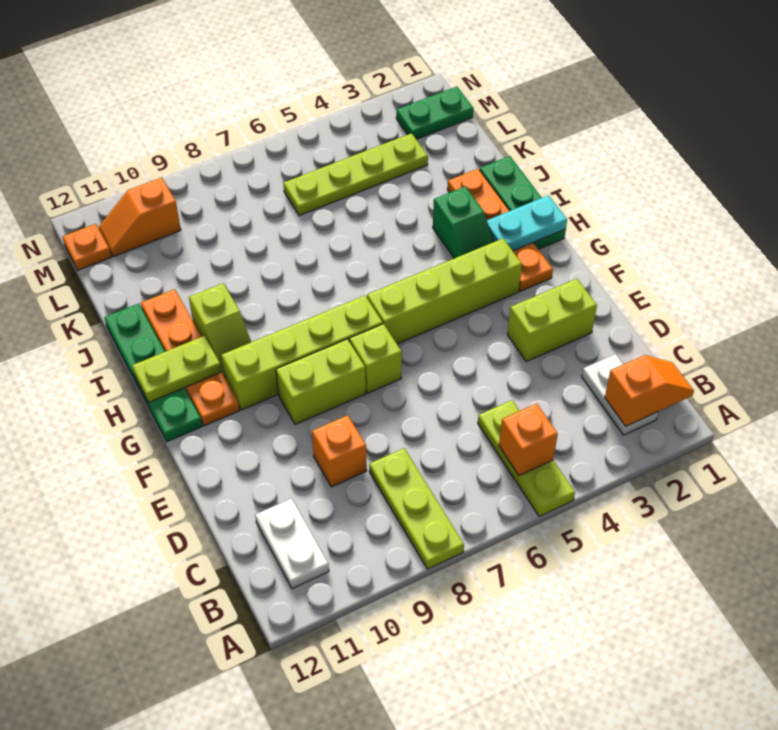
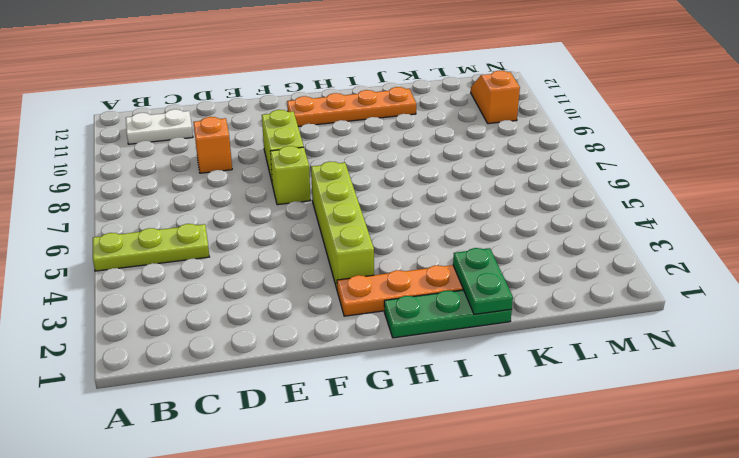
green plate J1:J2 level 2 -> green plate M1:M2 level 1
none -> lime plate A8:C8 level 1
none -> white plate B2:C2 level 1
none -> lime brick E2:E3 level 1

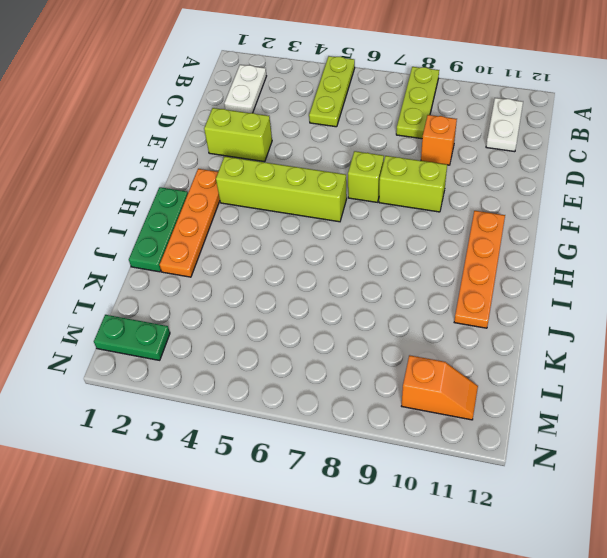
none -> lime brick G7:G10 level 1
none -> green plate G12:J12 level 1
none -> green slope H3:I3 level 1 top I

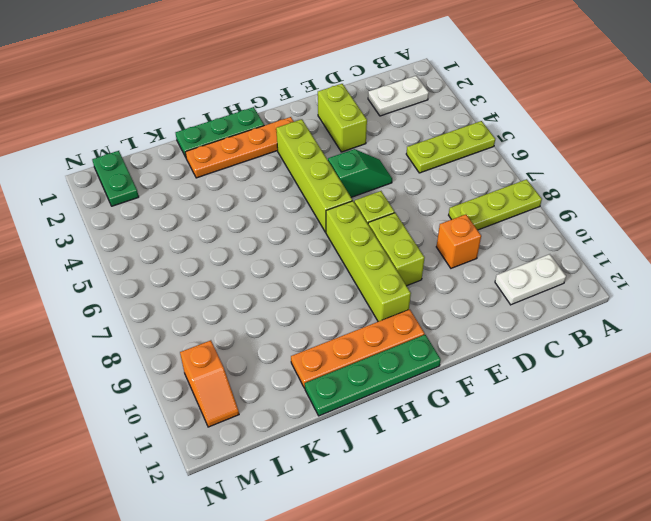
green slope E5:F5 level 1 top F -> green slope H3:I3 level 1 top I
none -> lime slope H10:I10 level 1 top I
none -> lime plate L3:L6 level 1
none -> orange plate M12 level 1

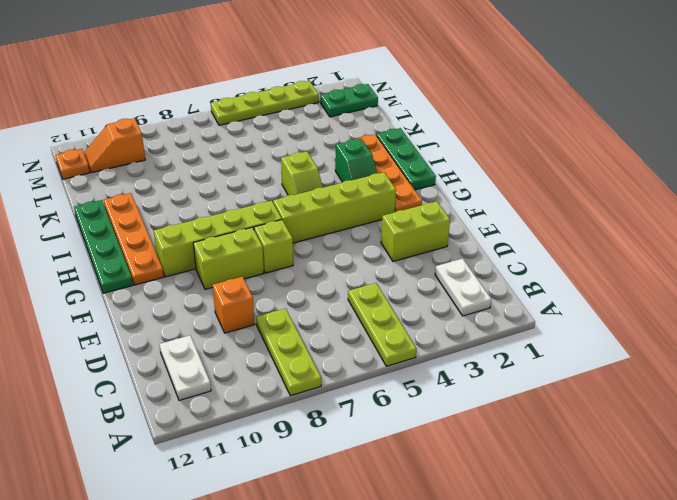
lime slope H5:I5 level 1 top I -> lime slope H10:I10 level 1 top I
lime plate N3:N6 level 1 -> lime plate L3:L6 level 1
none -> orange slope B1:B2 level 2 top 2
none -> orange brick B5 level 2
none -> cyan plate H1:H2 level 2

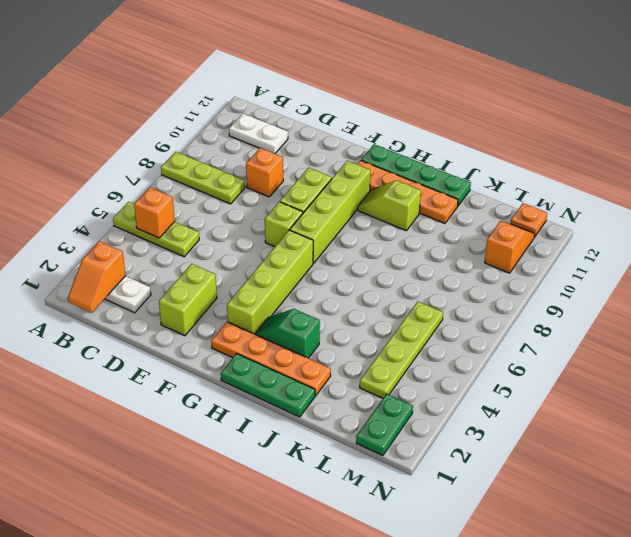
none -> cyan plate H1:H2 level 2
none -> lime plate H11:H12 level 2

